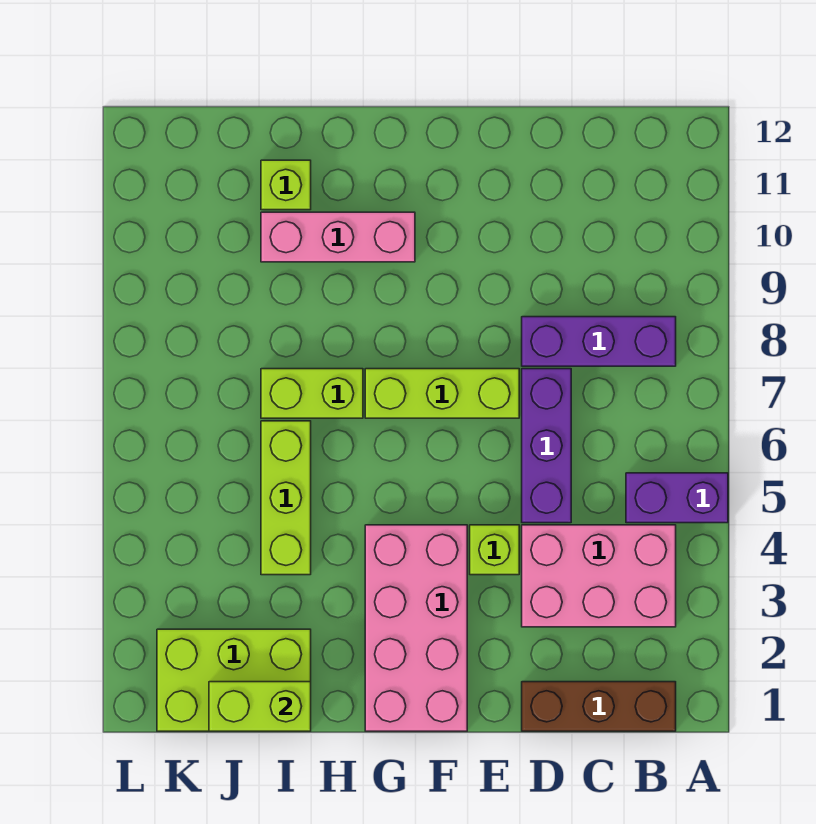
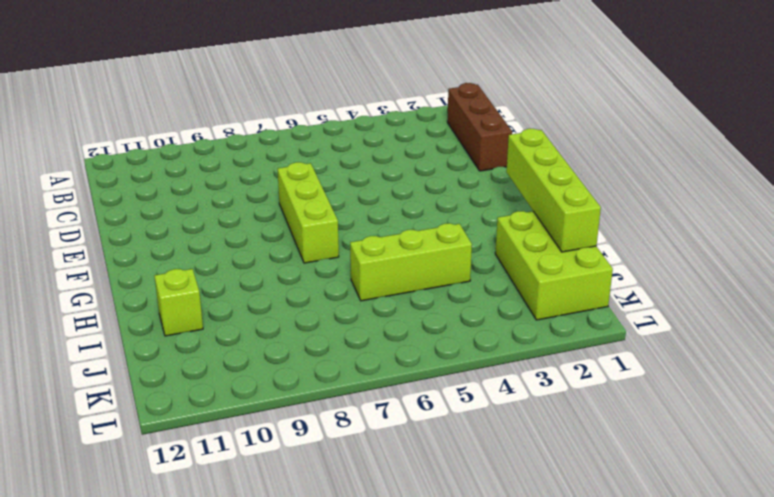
lime brick G1:J1 level 2 -> lime brick I1:J1 level 2
none -> purple brick A5:B5 level 1
none -> pink brick B3:D4 level 1
none -> purple brick B8:D8 level 1

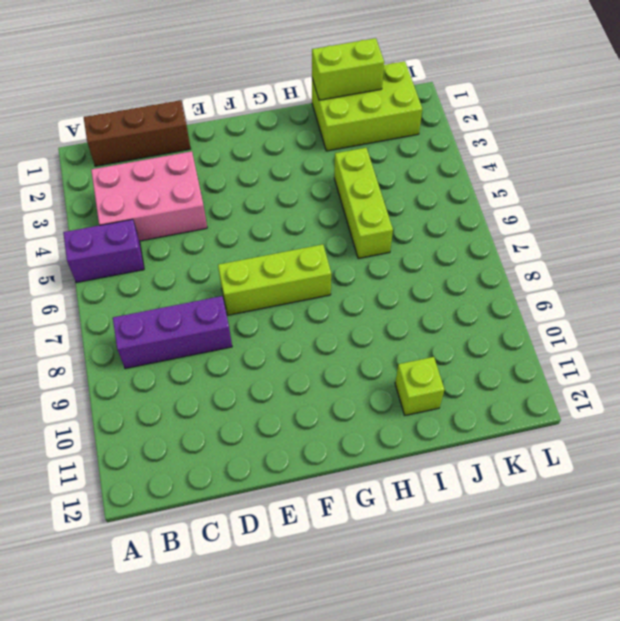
none -> purple brick D5:D7 level 1
none -> lime brick E4 level 1
none -> pink brick F1:G4 level 1

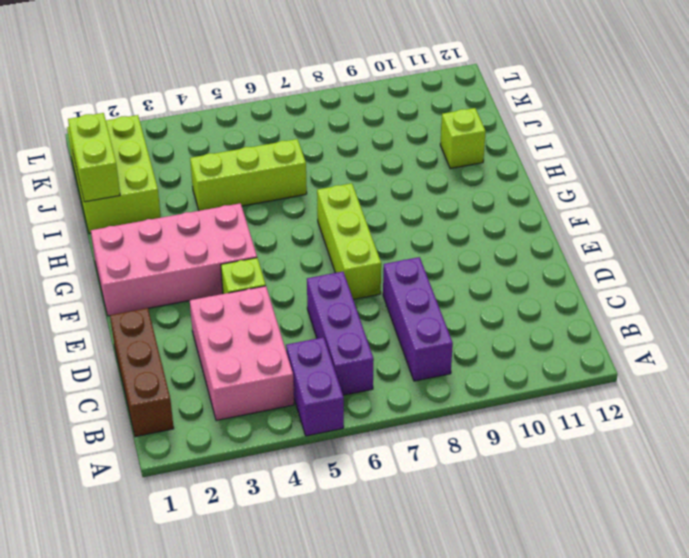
purple brick B6:D6 level 1 -> purple brick D5:D7 level 1
none -> pink brick G10:I10 level 1
none -> lime brick H7:I7 level 1

